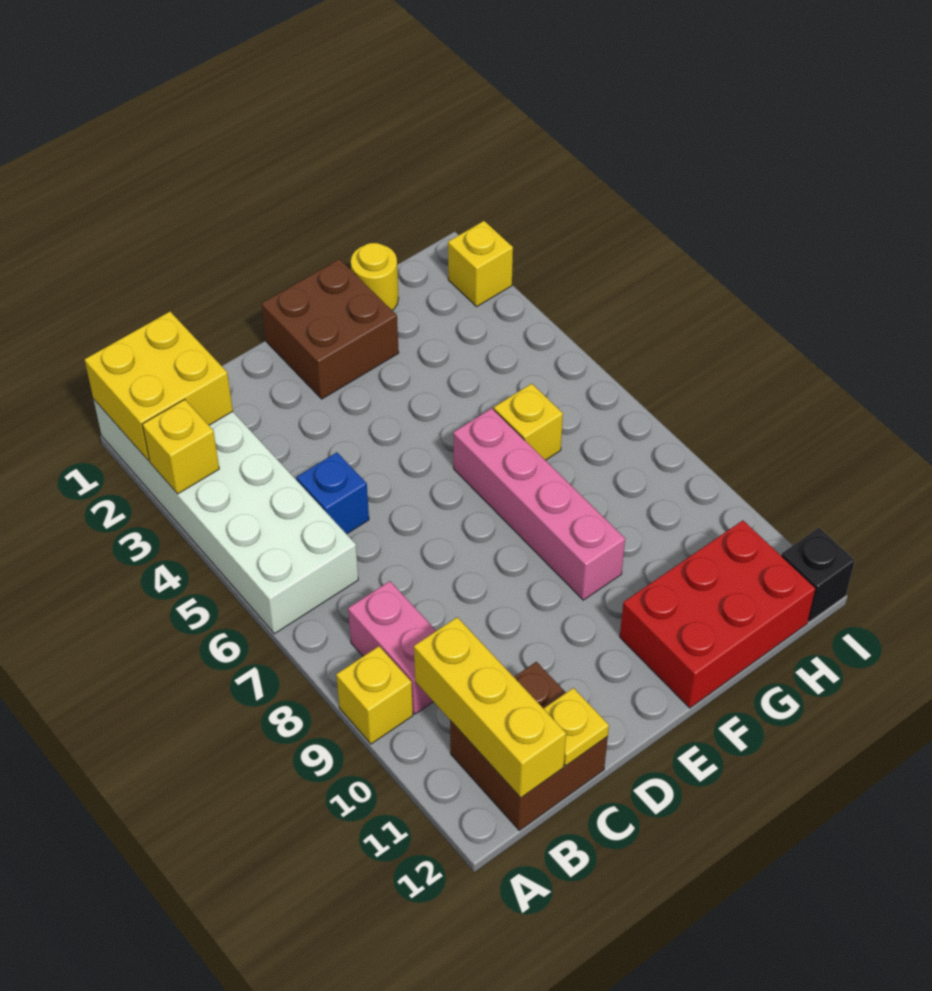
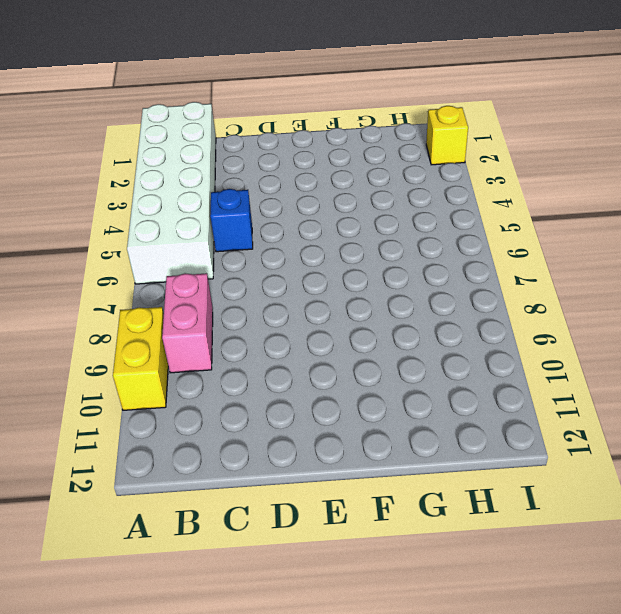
yellow brick A9:A10 level 1 -> yellow brick A9 level 1
none -> brown brick B11:C12 level 1
none -> brown brick E1:F2 level 1
none -> pink brick F6:F9 level 1

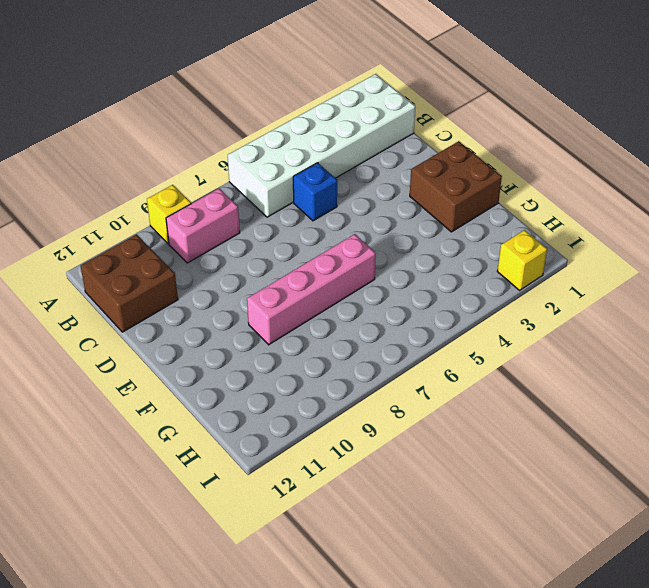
none -> red brick F11:H12 level 1
none -> yellow round brick G1 level 1
none -> yellow brick G6 level 1

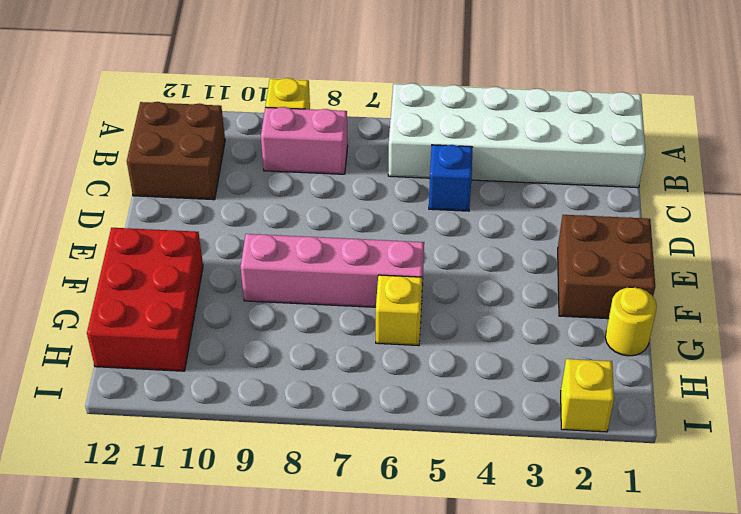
none -> black brick I12 level 1
none -> yellow brick A1:B2 level 2
none -> yellow brick A3 level 2

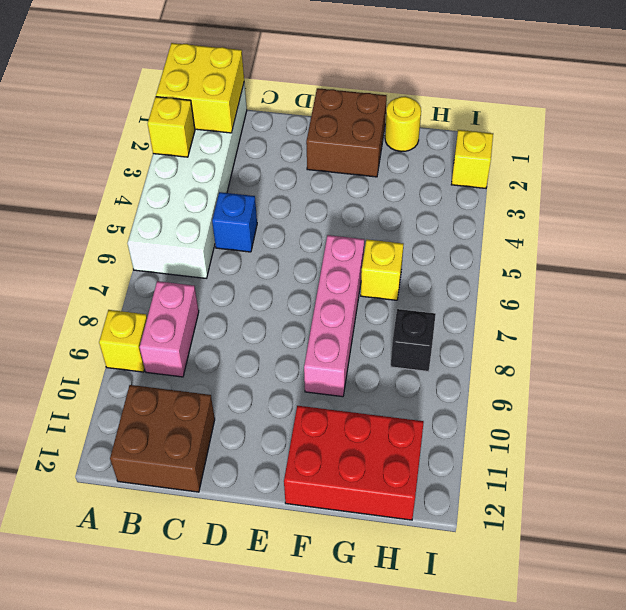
black brick H8 level 1 -> black brick I12 level 1
none -> yellow brick B10:B12 level 2
none -> yellow plate C12 level 2

